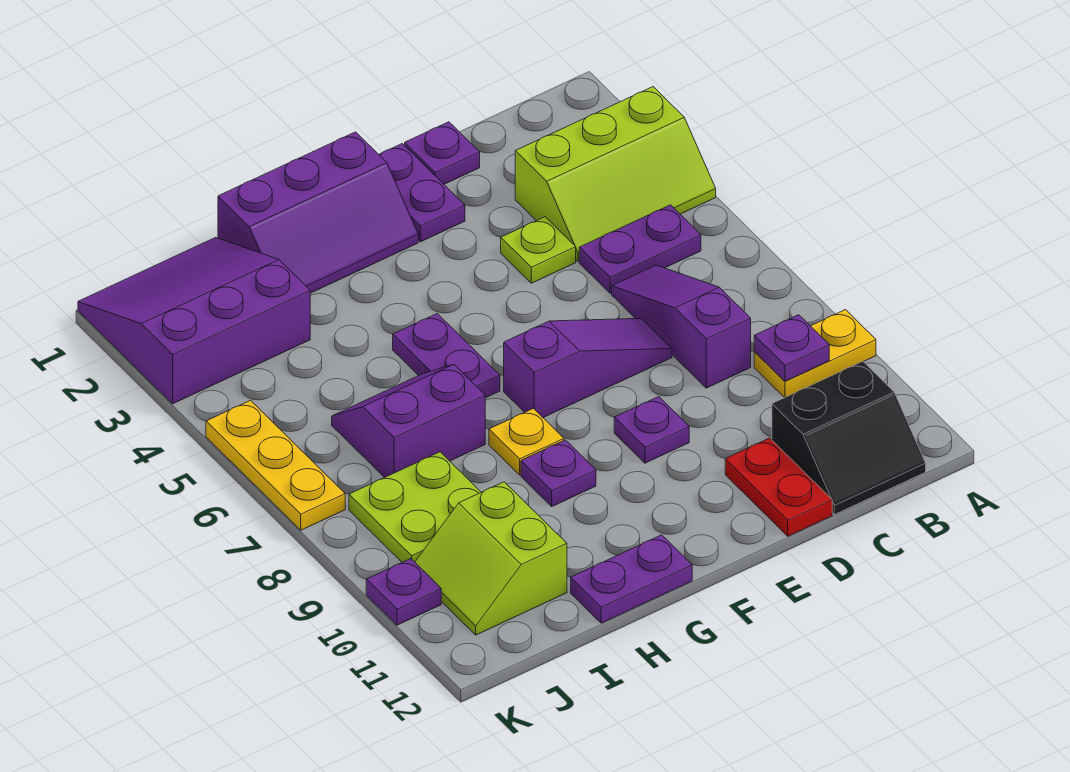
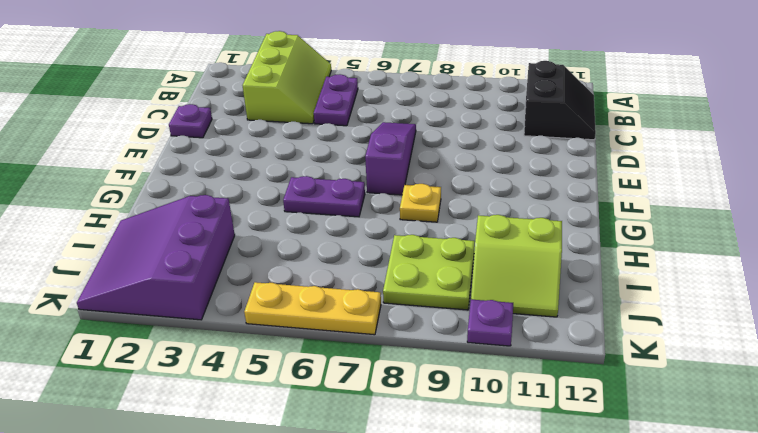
none -> yellow plate A9:B9 level 1
none -> purple slope C6:C8 level 1 top 8
none -> lime plate D4 level 1

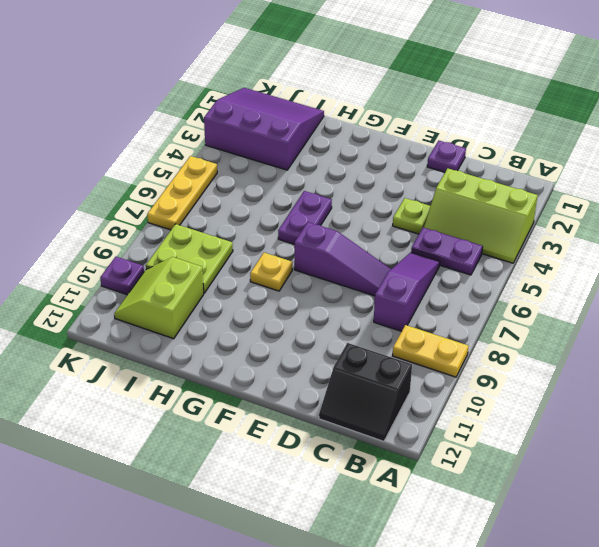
none -> red plate D11:D12 level 1
none -> purple plate E1:E2 level 1
none -> purple plate E9 level 1

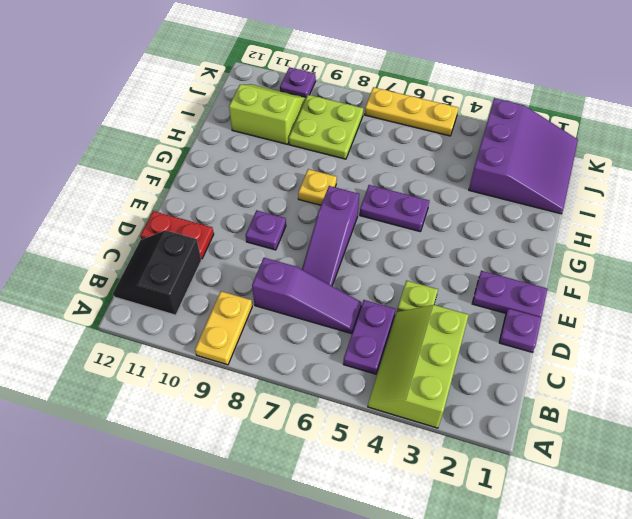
none -> purple slope F1:H2 level 1 top 1
none -> purple plate G9 level 1
none -> purple plate G12:H12 level 1

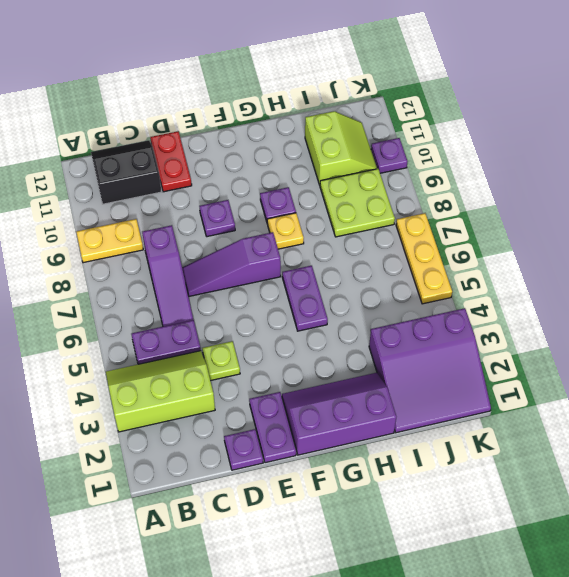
none -> purple plate G12:H12 level 1
none -> purple slope H6:I7 level 1 top 7
none -> purple plate B9 level 2

